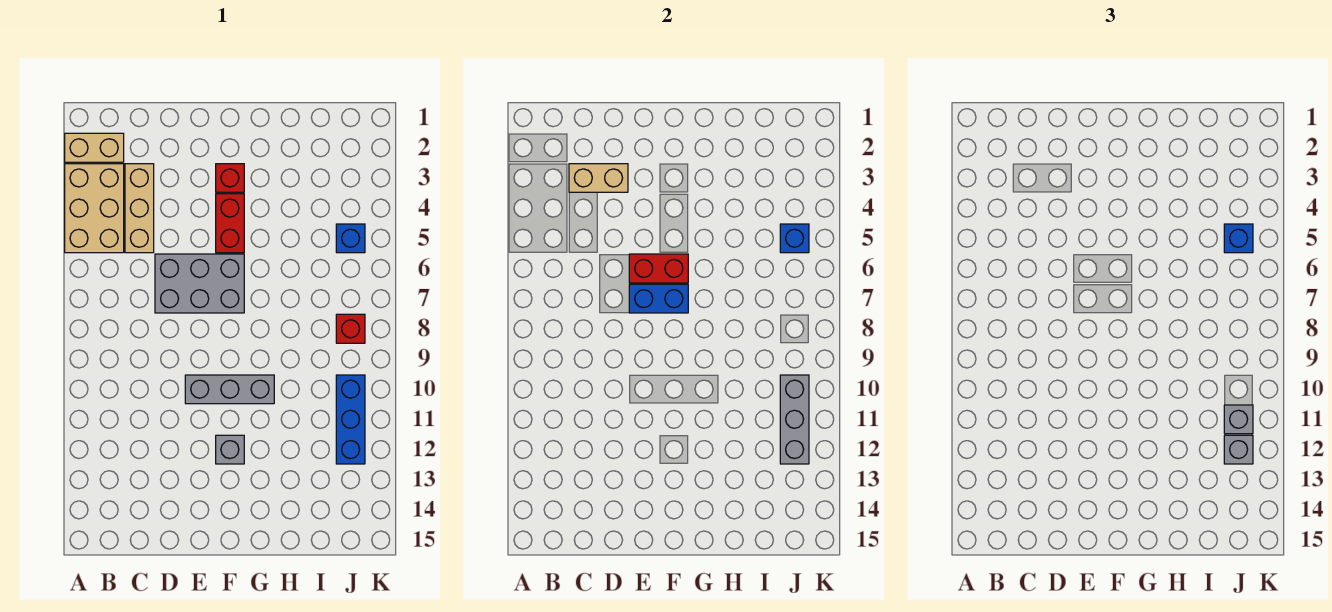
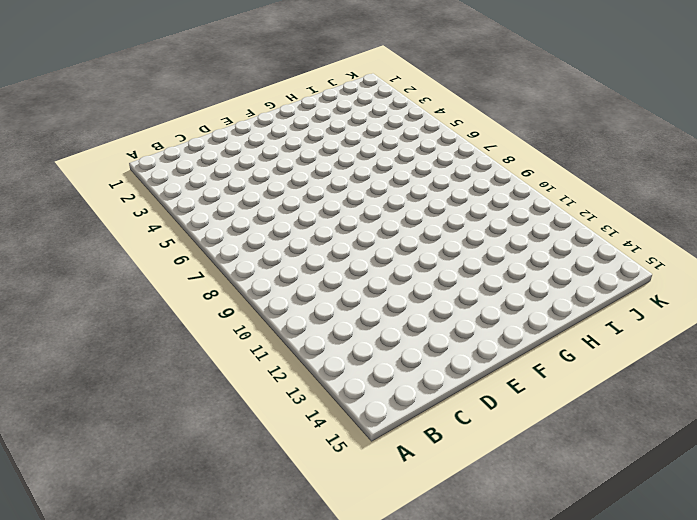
none -> tan brick A2:B2 level 1
none -> tan brick A3:B5 level 1
none -> tan brick C3:C5 level 1

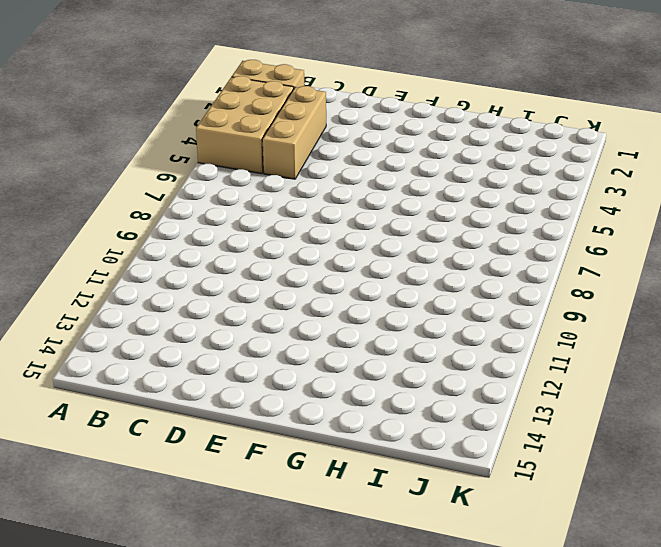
none -> grey brick D6:F7 level 1
none -> grey brick E10:G10 level 1
none -> red brick F3 level 1

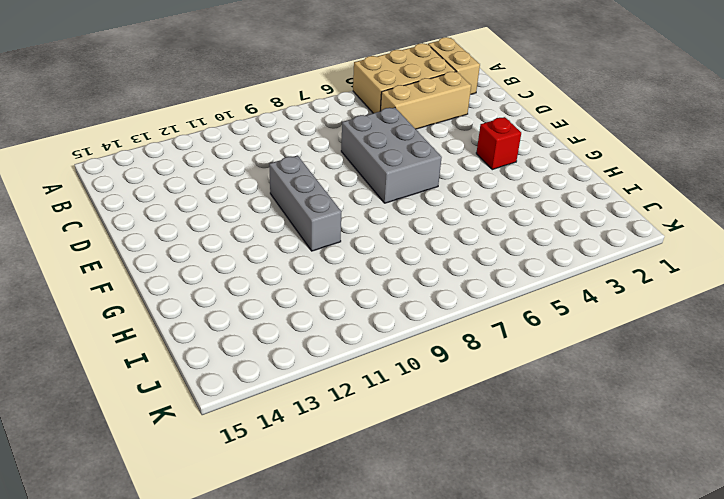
none -> red brick F4:F5 level 1
none -> grey brick F12 level 1
none -> blue brick J5 level 1

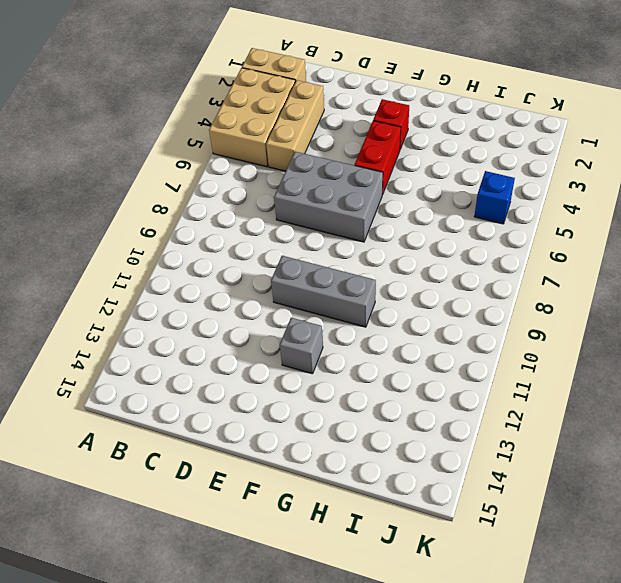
none -> red brick J8 level 1
none -> blue brick J10:J12 level 1
none -> tan brick C3:D3 level 2

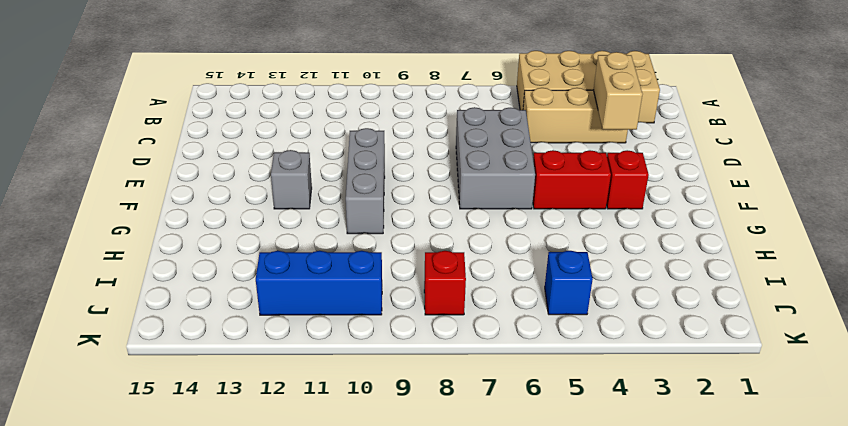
none -> red brick E6:F6 level 2
none -> blue brick E7:F7 level 2
none -> blue brick J5 level 2

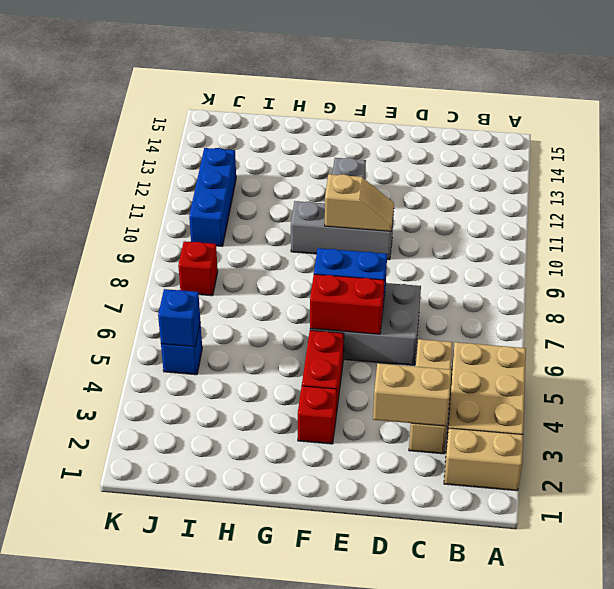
tan slope E10:F10 level 2 top F -> none
none -> grey brick J10:J12 level 2
none -> blue brick J5 level 3
none -> grey brick J11 level 3

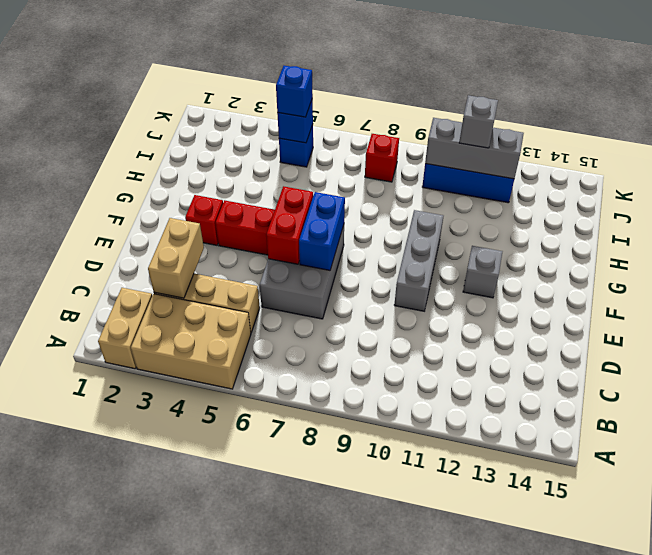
none -> grey brick J12 level 3

